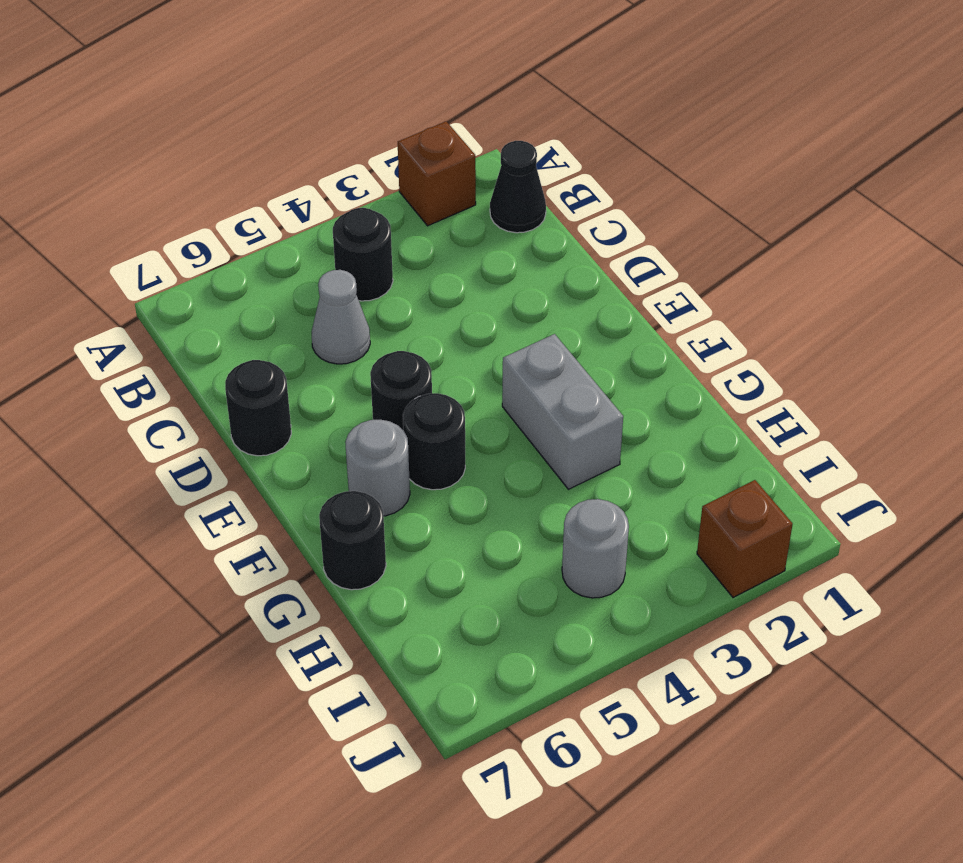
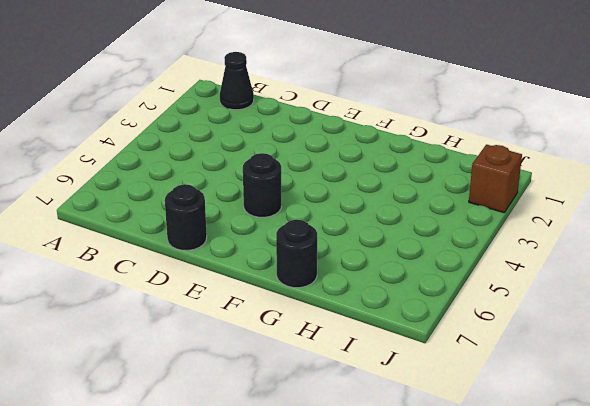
none -> brown brick A2 level 1
none -> black round brick B4 level 1
none -> grey cone C5 level 1

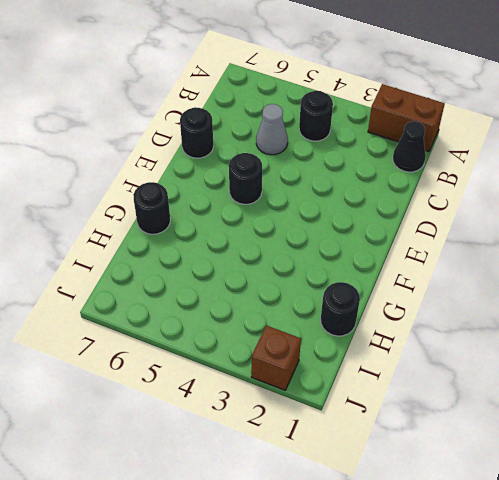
brown brick A1:A2 level 1 -> brown brick A2 level 1
black round brick H1 level 1 -> black round brick F5 level 1
none -> grey brick F3:G3 level 1
none -> grey round brick F6 level 1
none -> grey round brick I4 level 1

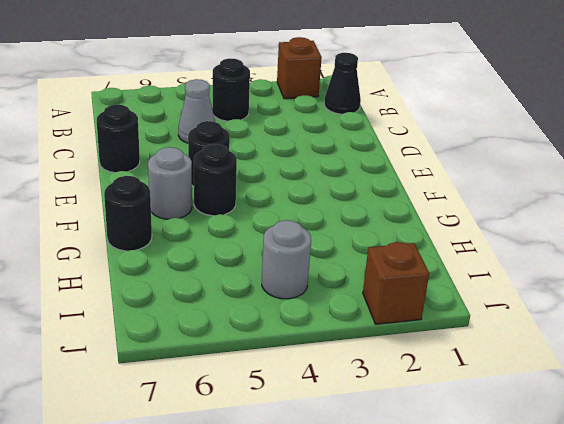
none -> grey brick F3:G3 level 1

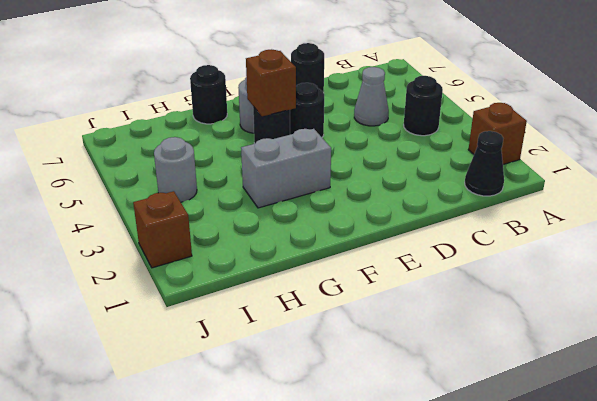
brown brick F5 level 2 -> none

